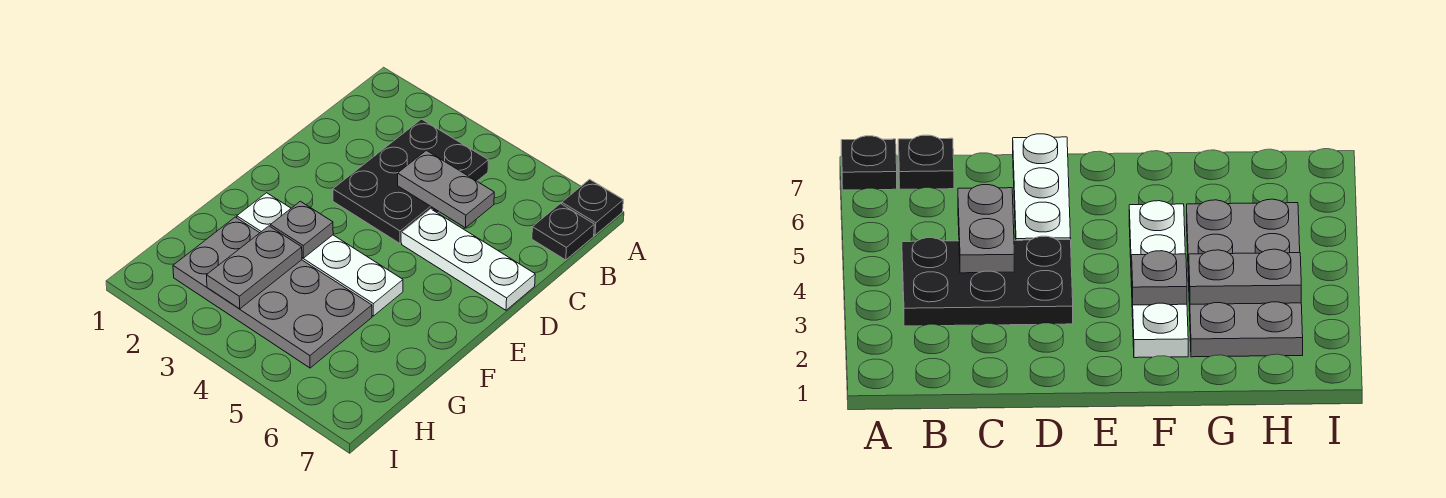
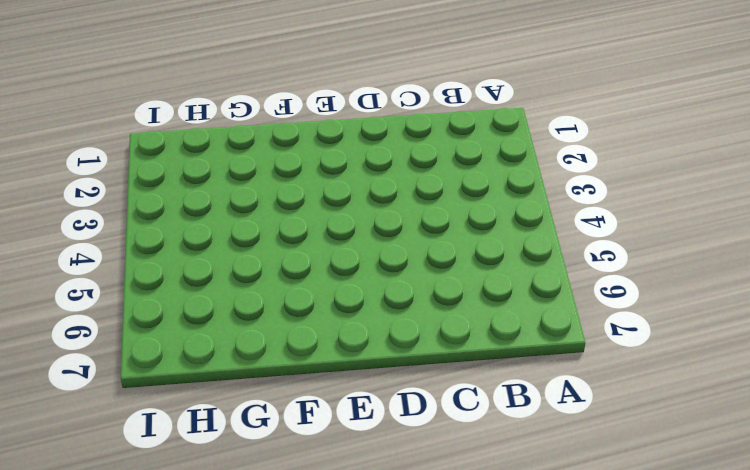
none -> black plate A7 level 1
none -> black plate B3:D4 level 1

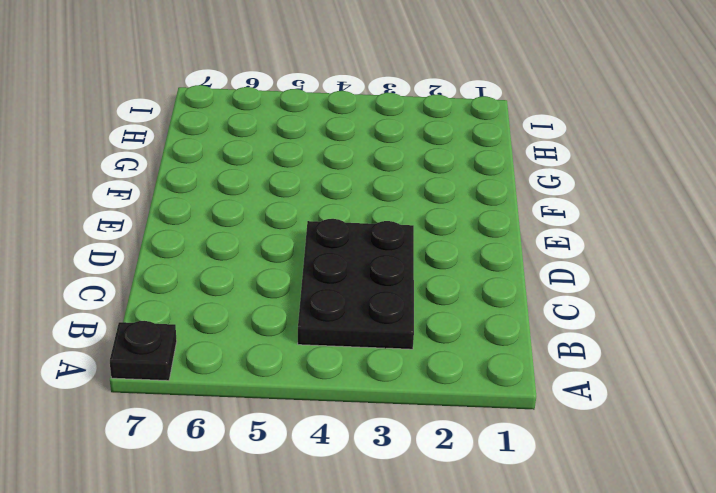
none -> black plate B7 level 1
none -> white plate D5:D7 level 1

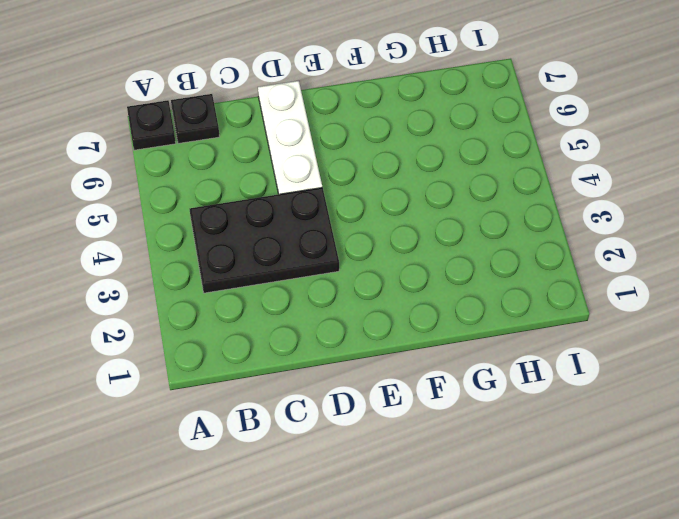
none -> white plate F2:F5 level 1
none -> grey plate G2:H5 level 1

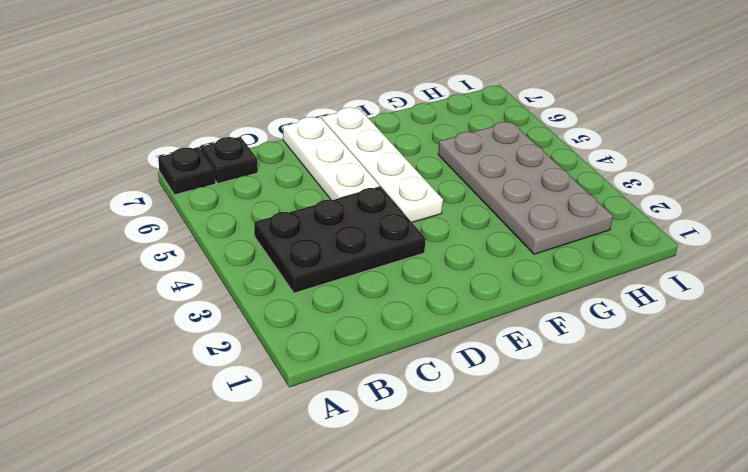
white plate E4:E7 level 1 -> white plate F2:F5 level 1
none -> grey plate C4:C5 level 2
none -> grey plate F3 level 2

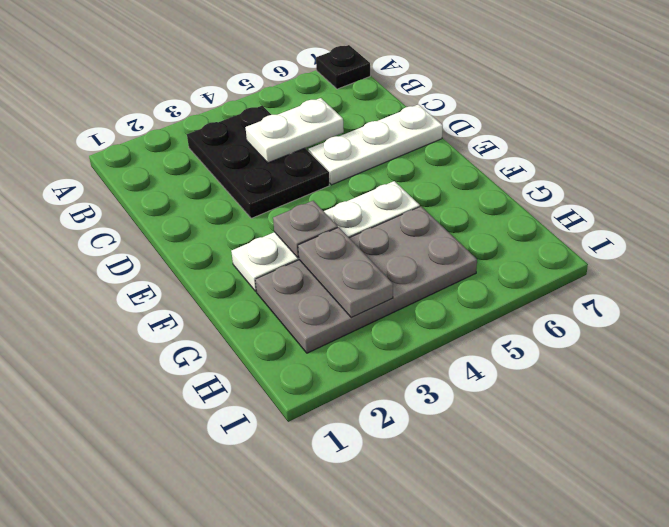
white plate C4:C5 level 2 -> grey plate C4:C5 level 2
none -> black plate B7 level 1

